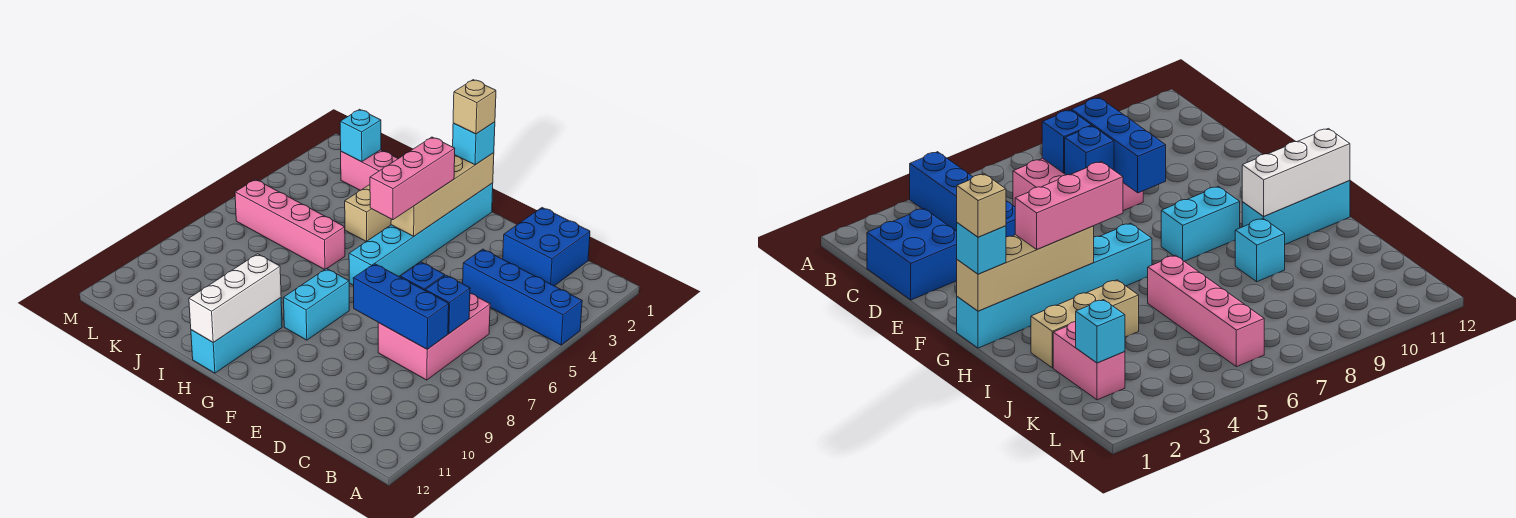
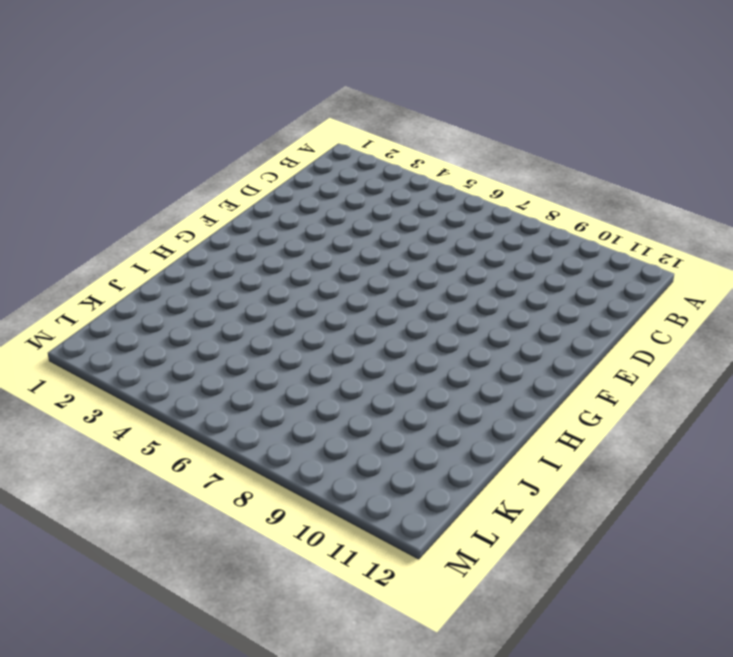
none -> blue brick A4:D4 level 1
none -> blue brick C1:D2 level 1
none -> pink brick C6:D8 level 1

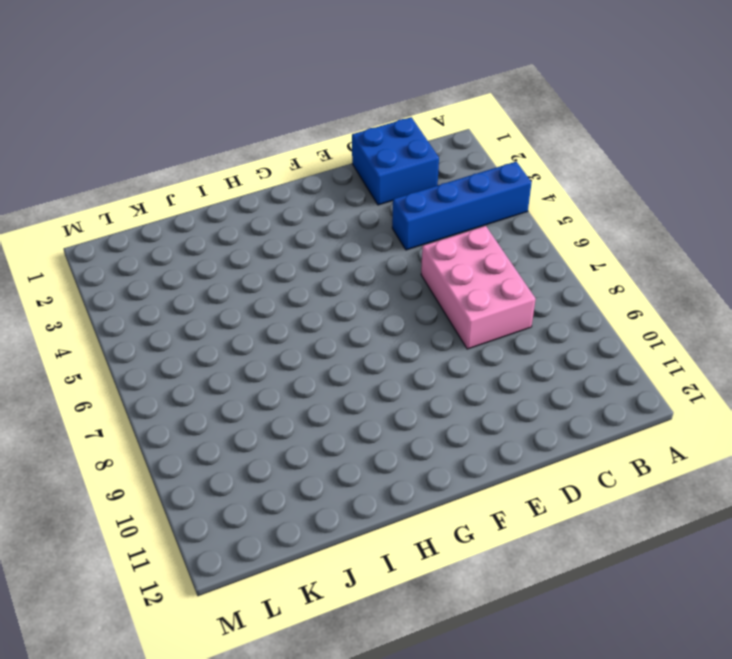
none -> cyan brick G1:G6 level 1
none -> cyan brick G8:G9 level 1
none -> cyan brick H10:H12 level 1

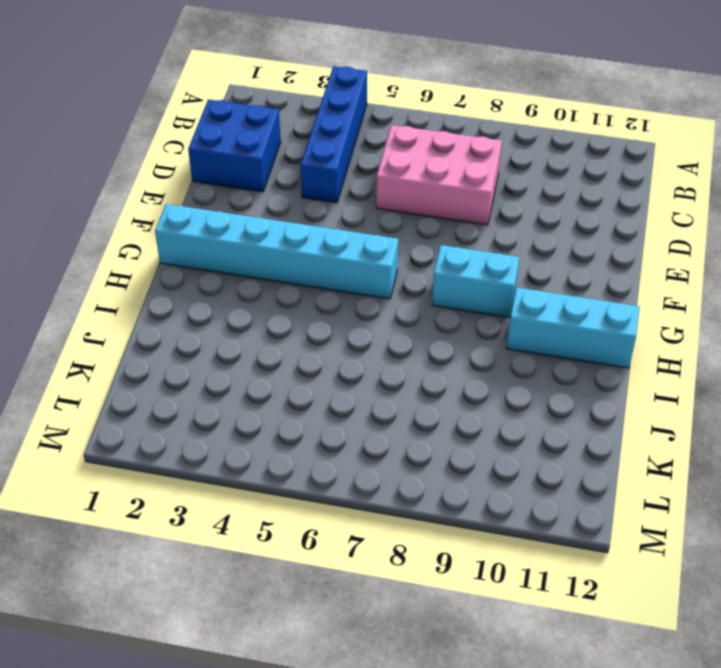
none -> tan brick I2:I4 level 1
none -> pink brick I6:L6 level 1
none -> cyan brick I9 level 1

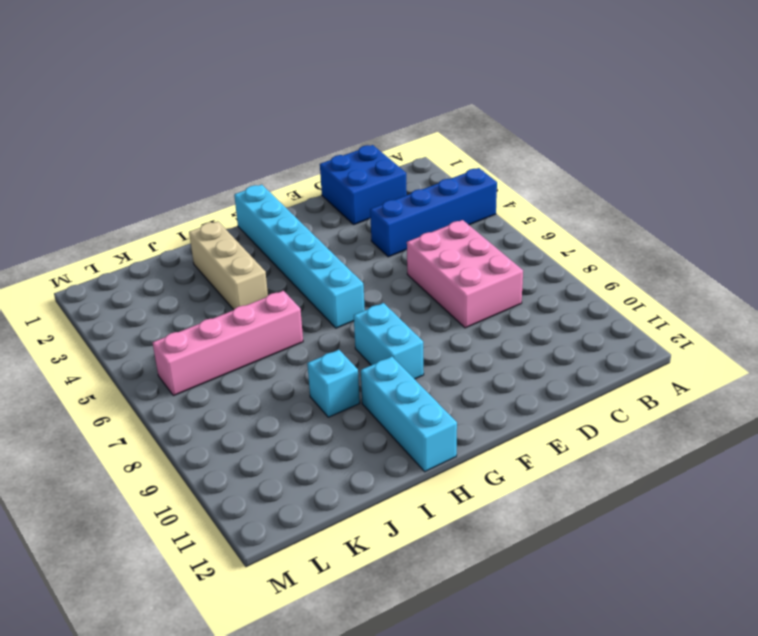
none -> pink brick J2:K2 level 1
none -> blue brick C7 level 2
none -> blue brick C8:E8 level 2

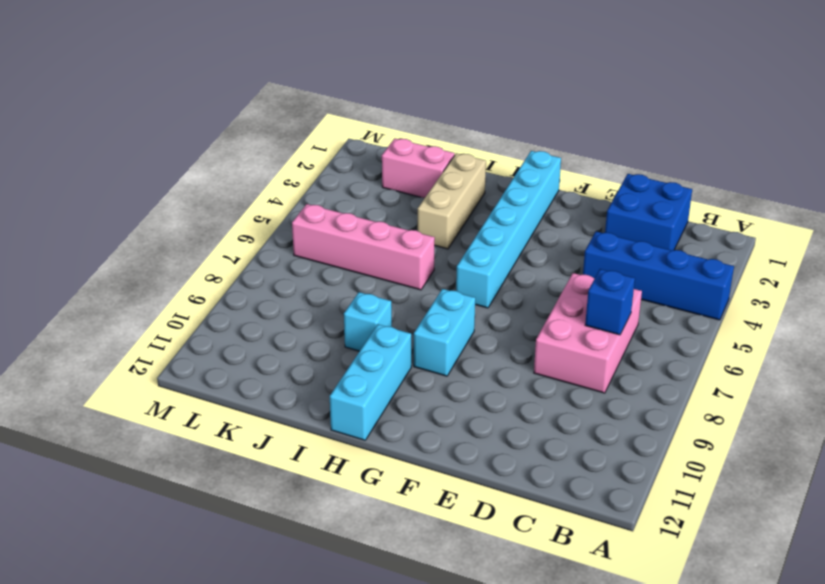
none -> blue brick C8:E8 level 2
none -> blue brick D7 level 2
none -> tan brick G1:G4 level 2

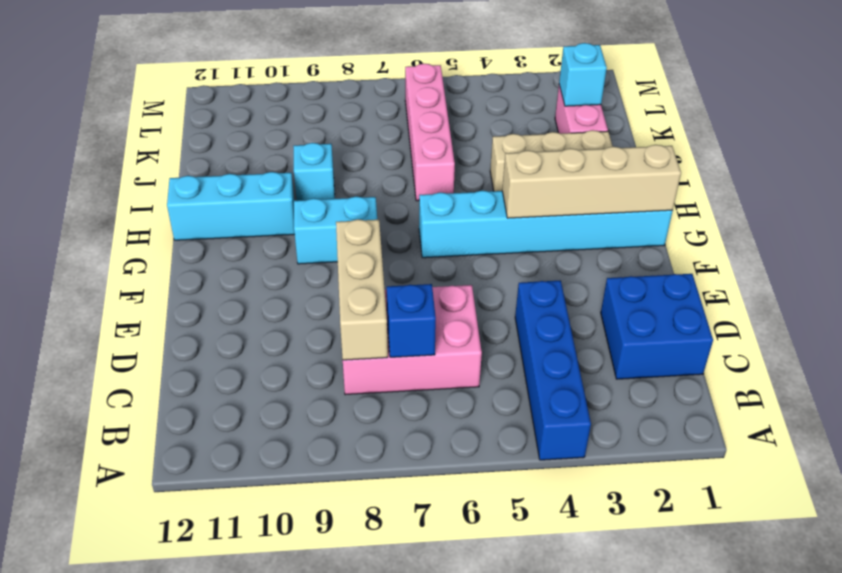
tan brick C8:E8 level 2 -> blue brick C8:E8 level 2
none -> blue brick D7 level 2
none -> white brick H10:H12 level 2
none -> cyan brick G1 level 3

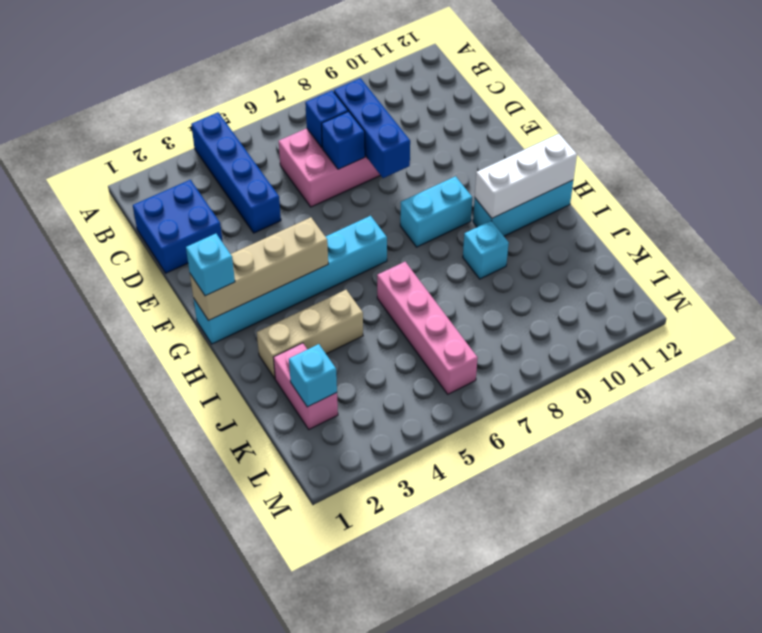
none -> pink brick G3:G5 level 3
none -> tan brick G1 level 4

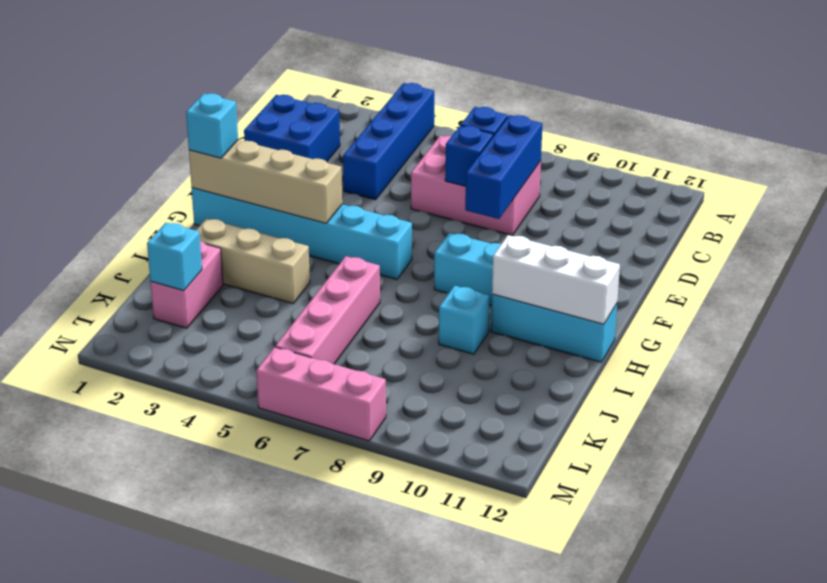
pink brick M6:M8 level 1 -> pink brick G3:G5 level 3
none -> tan brick G1 level 4

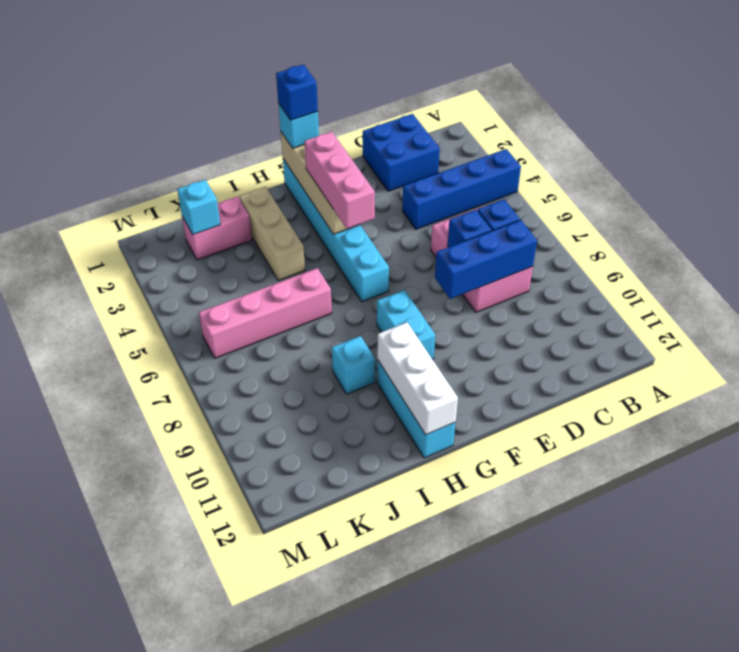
blue brick G1 level 4 -> tan brick G1 level 4

